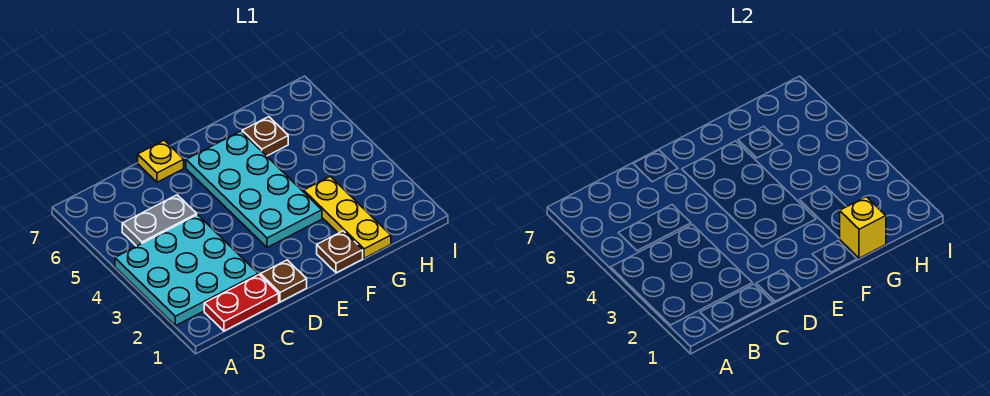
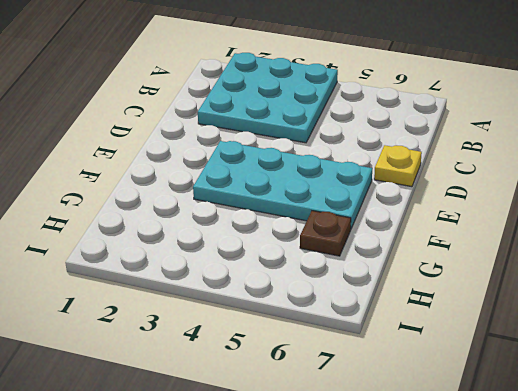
none -> red plate B1:C1 level 1
none -> grey plate B5:C5 level 1

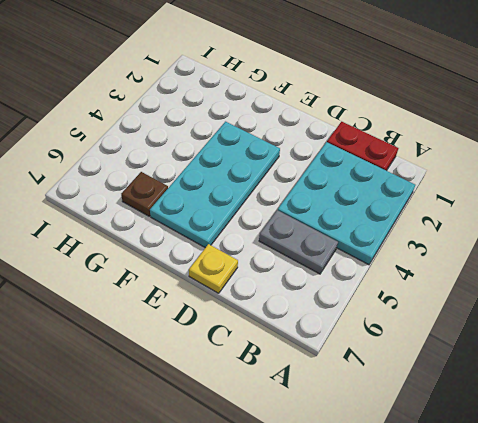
none -> brown plate D1 level 1
none -> brown plate F1 level 1

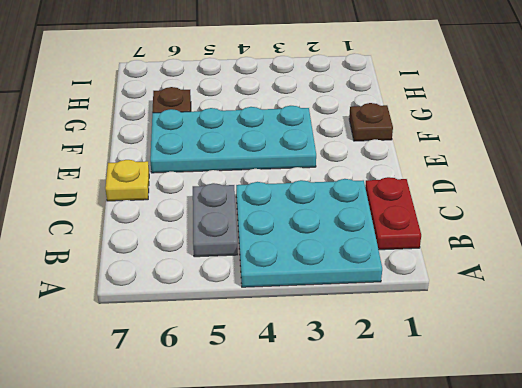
none -> brown plate D1 level 1
none -> yellow plate G1:G3 level 1

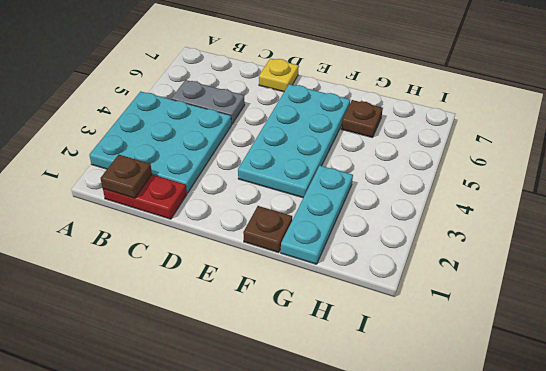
brown plate B1 level 2 -> brown plate D1 level 1
cyan plate G1:G3 level 1 -> yellow plate G1:G3 level 1
none -> yellow brick G1 level 2

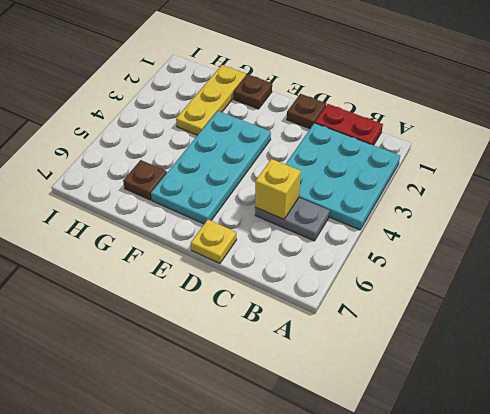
yellow brick C5 level 2 -> yellow brick G1 level 2

